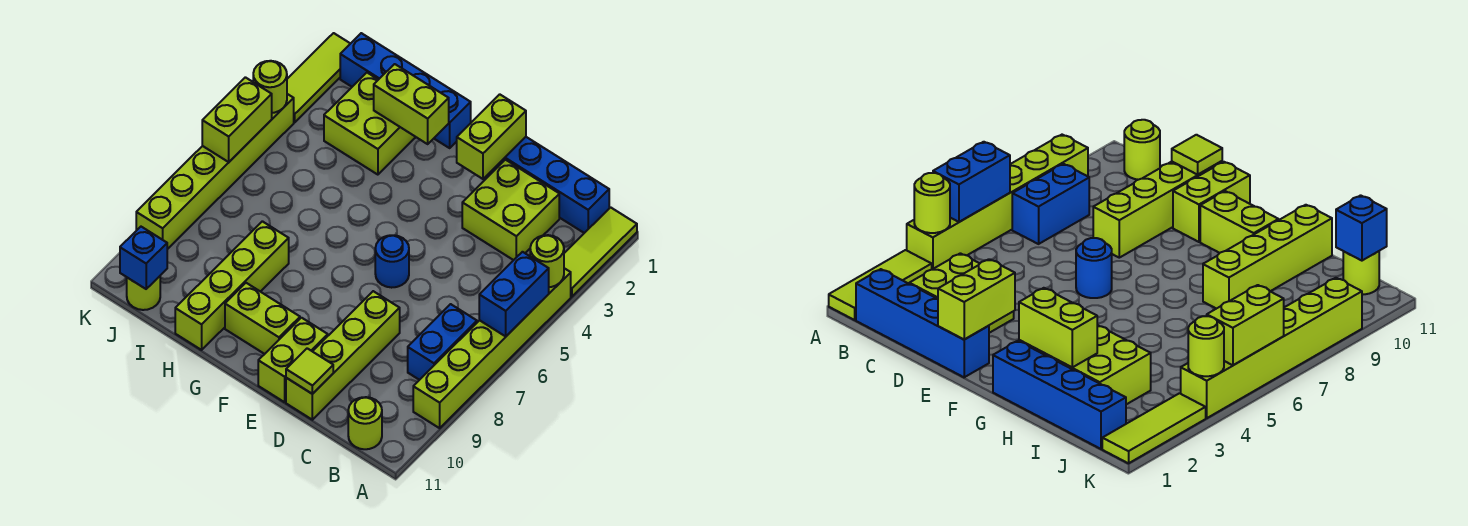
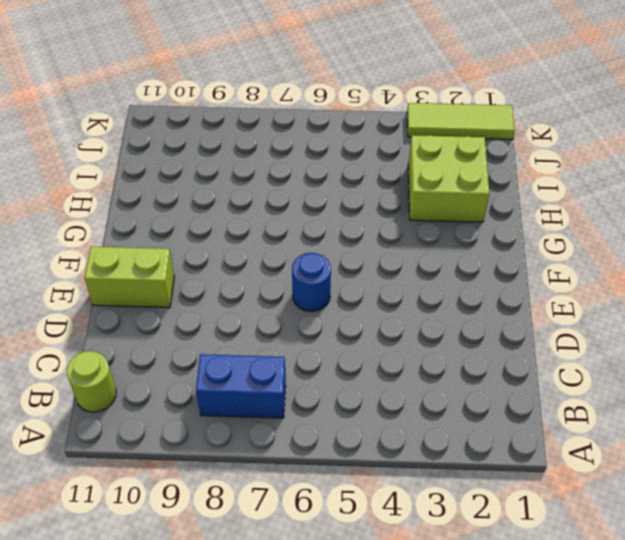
none -> lime tile A1:A3 level 1
none -> lime brick A4:A9 level 1
none -> blue brick B1:E1 level 1

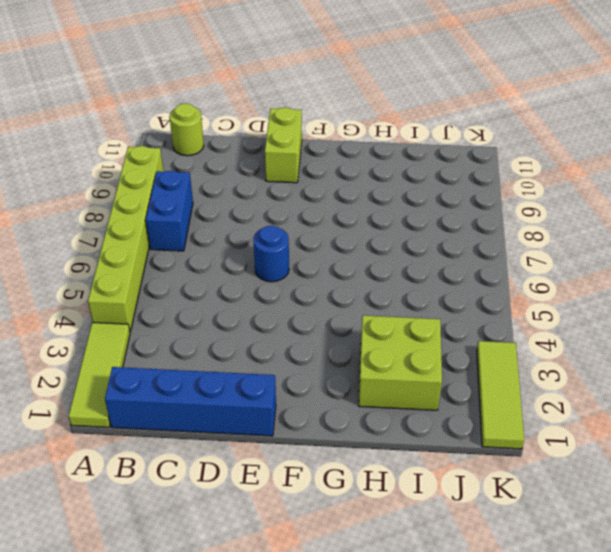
none -> lime brick C2:D3 level 1
none -> lime brick D8:D11 level 1
none -> lime brick F10:G10 level 1

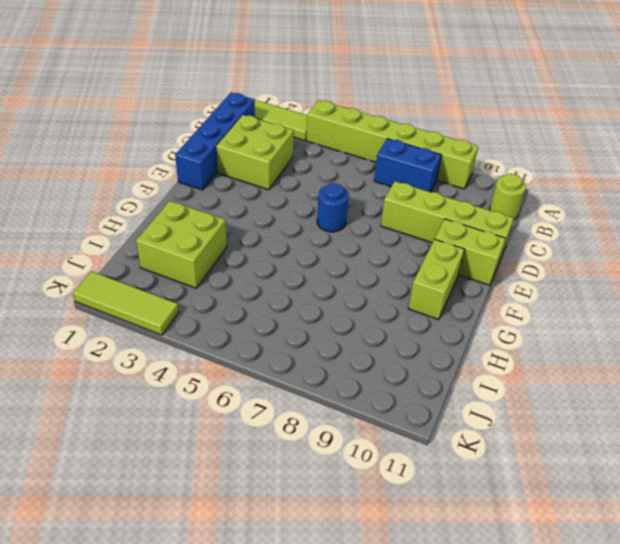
none -> blue brick G1:J1 level 1
none -> lime brick H8:H11 level 1
none -> lime round brick J11 level 1

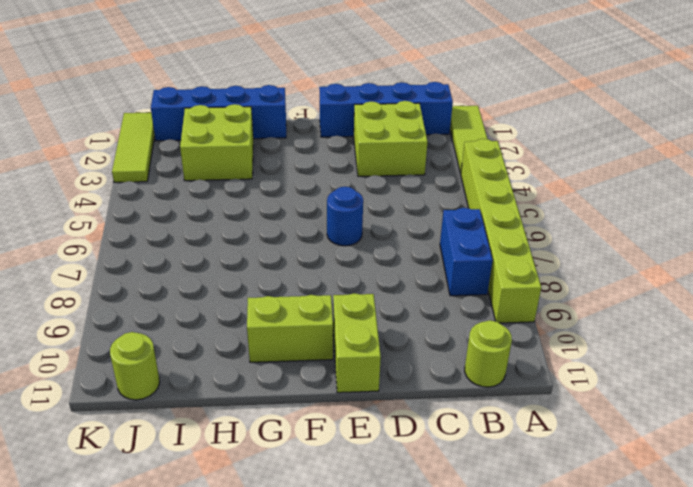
none -> lime brick D8:D11 level 1
none -> lime brick H8:H11 level 1
none -> lime brick K4:K9 level 1

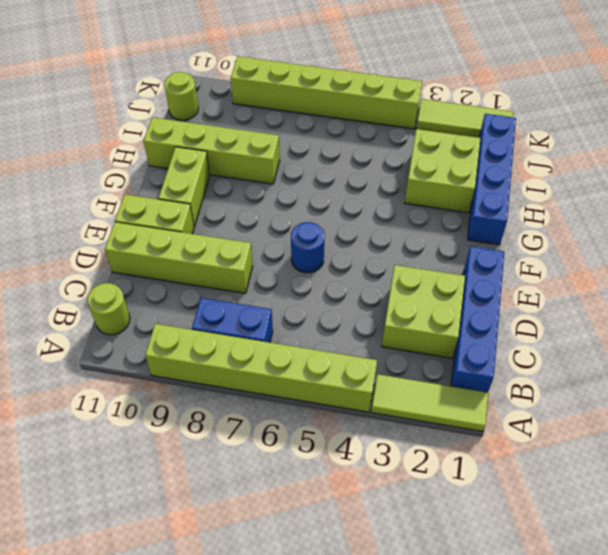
none -> lime round brick A4 level 2
none -> blue brick A5:A6 level 2
none -> lime tile D11 level 2

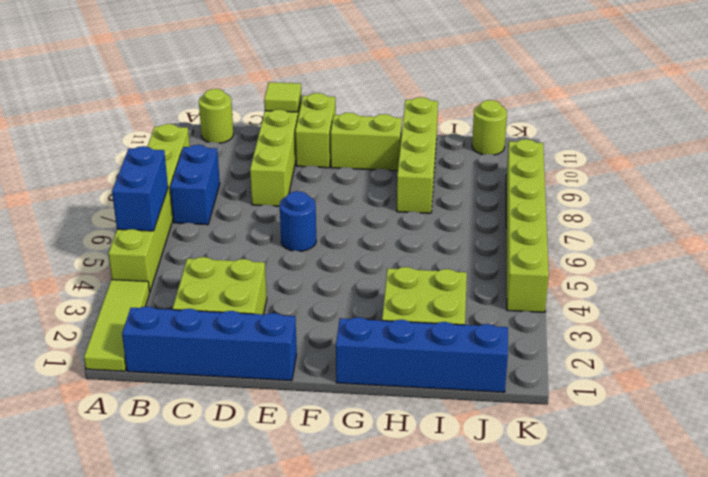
none -> lime tile K1:K3 level 1
none -> lime round brick A4 level 2
none -> lime brick E1:E2 level 2

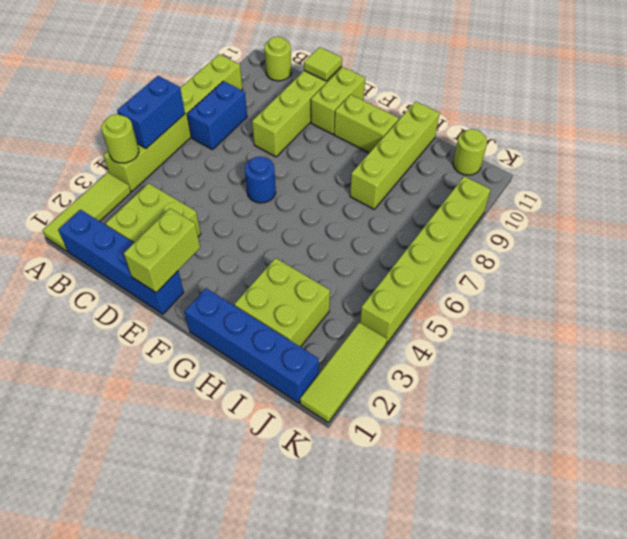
none -> lime brick G2:H2 level 2
none -> blue brick J11 level 2
none -> lime round brick K4 level 2

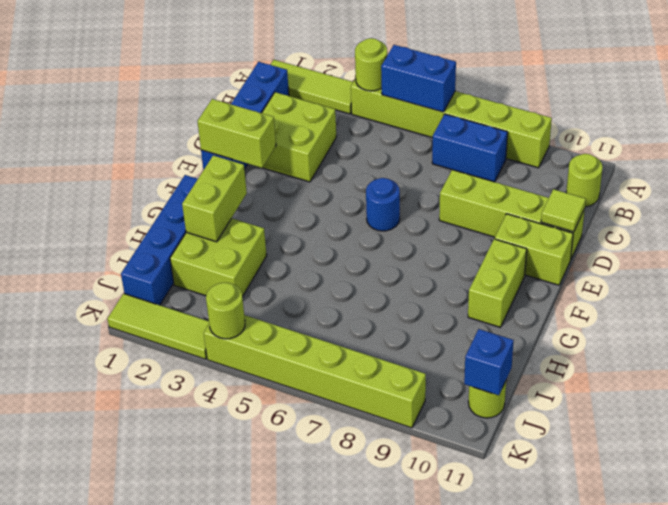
none -> lime brick H8:H11 level 1
none -> lime brick K5:K6 level 2

